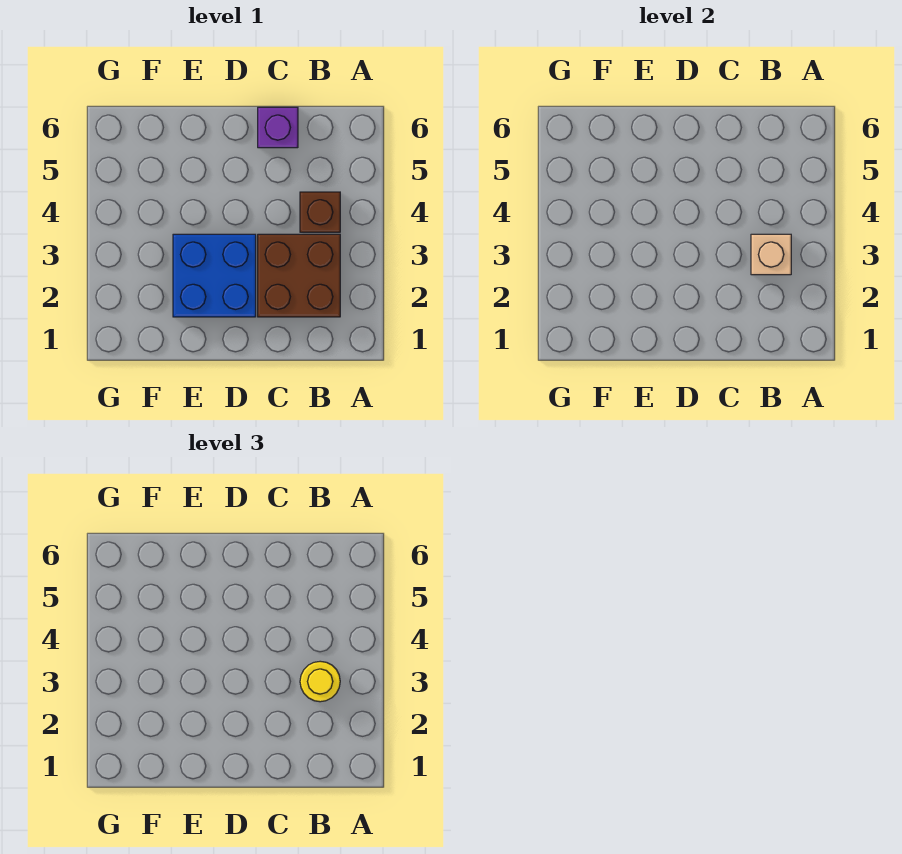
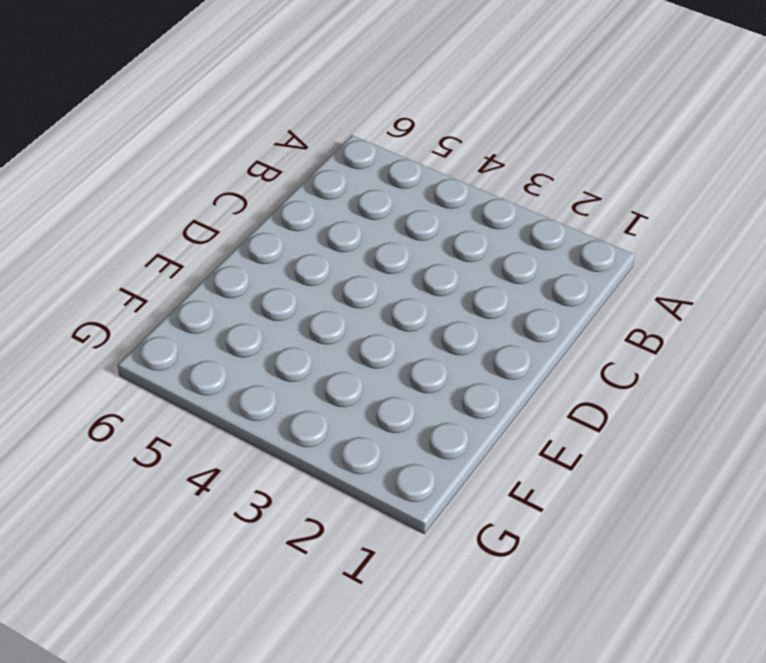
none -> brown brick B2:C3 level 1
none -> brown brick B4 level 1

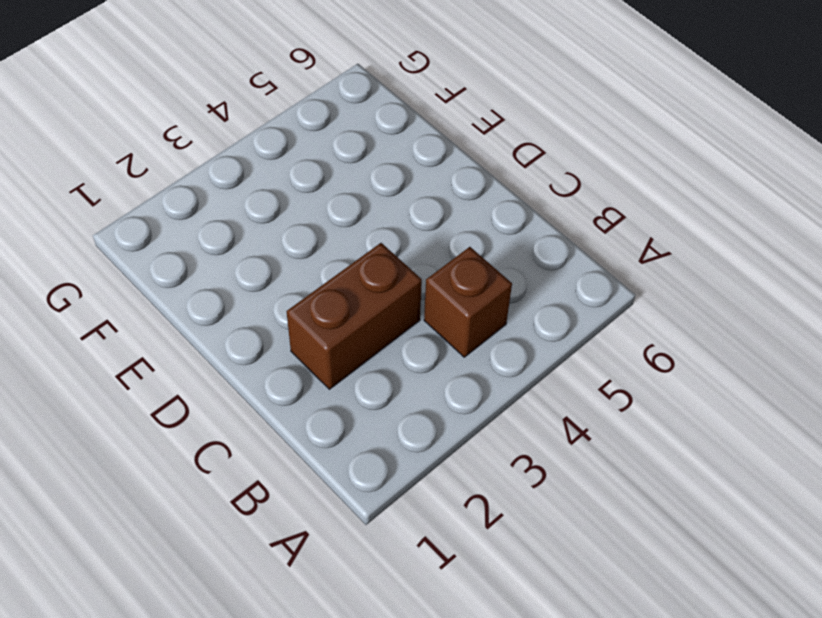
brown brick C2:C3 level 1 -> brown brick B2:C3 level 1
none -> purple brick C6 level 1
none -> blue brick D2:E3 level 1

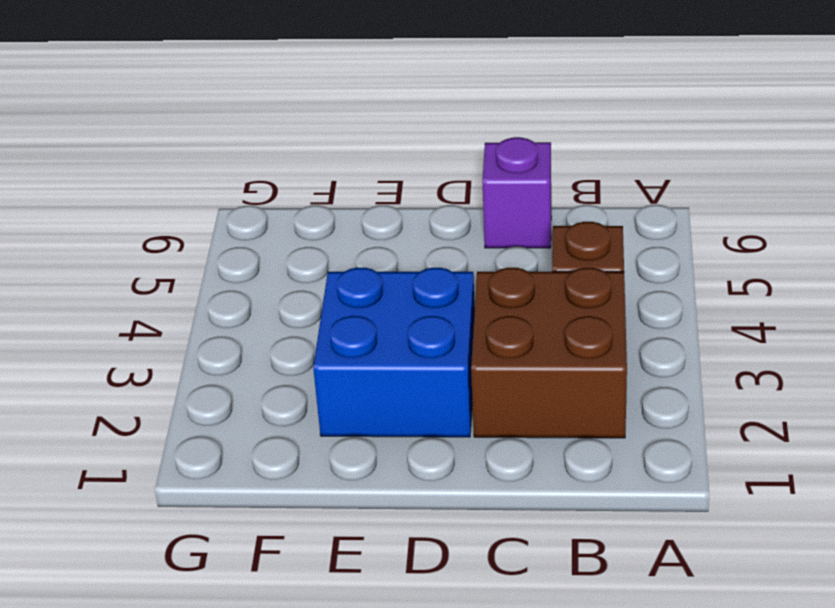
none -> tan brick B3 level 2
none -> yellow round brick B3 level 3

